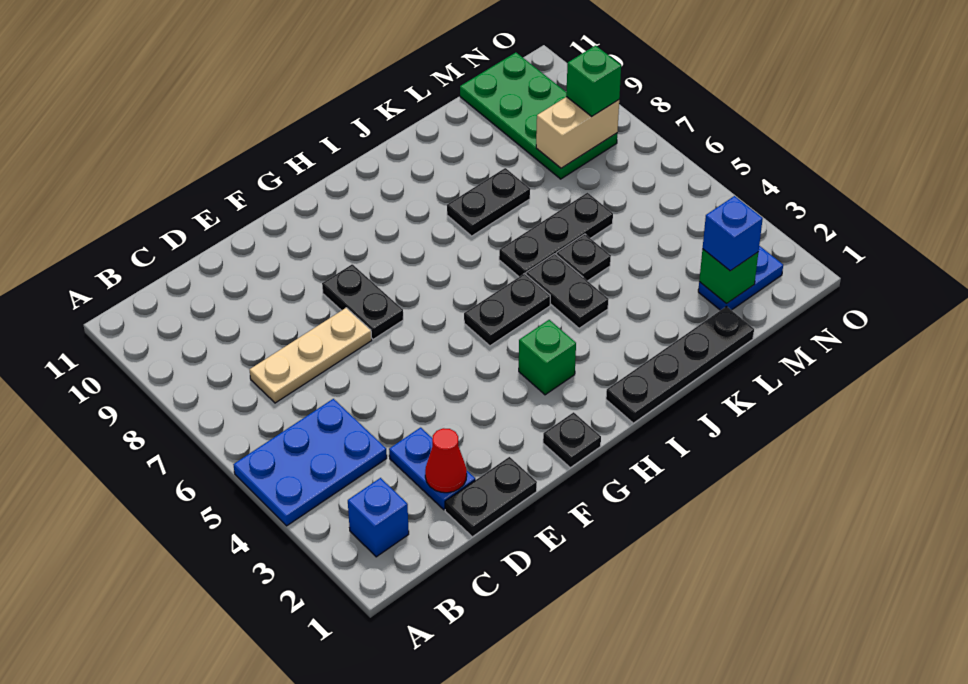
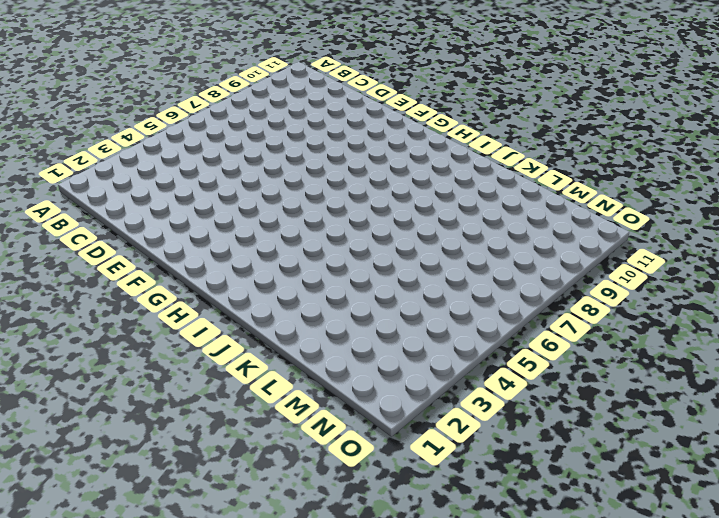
none -> blue plate A4:C5 level 1
none -> blue brick B2 level 1
none -> tan plate C7:E7 level 1

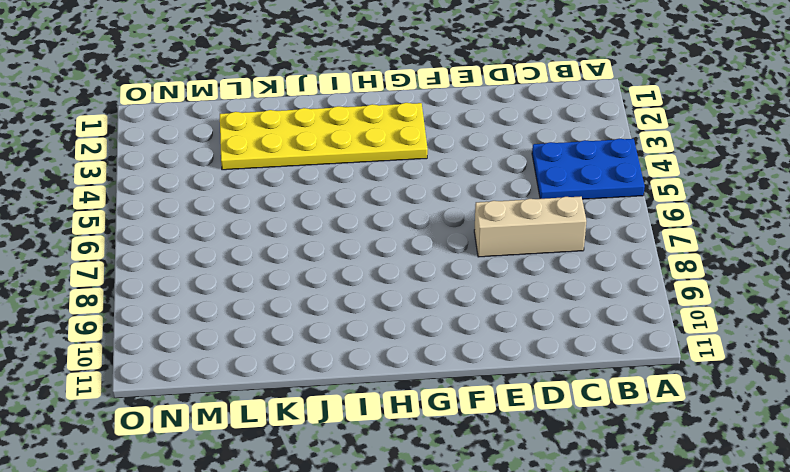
tan brick C7:E7 level 1 -> tan plate C7:E7 level 1
yellow plate G2:L3 level 1 -> green brick H3 level 1
none -> blue brick B2 level 1
none -> black plate D1:E1 level 1
none -> blue plate D2:D3 level 1

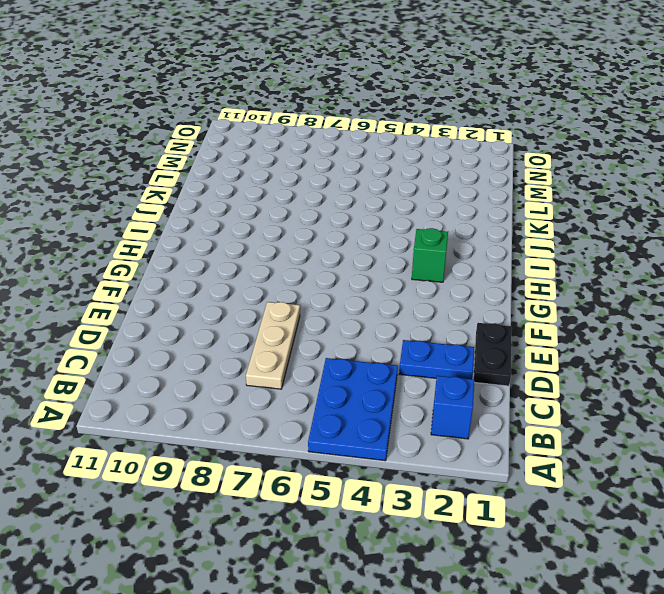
none -> black plate F7:F8 level 1
none -> black plate G1 level 1
none -> black plate H5:I5 level 1

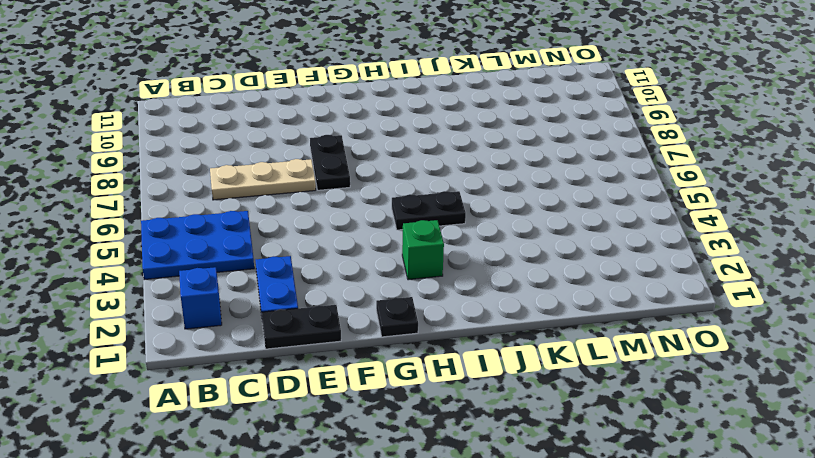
none -> black plate I1:L1 level 1
none -> black plate J4:J5 level 1
none -> black plate J6:L6 level 1

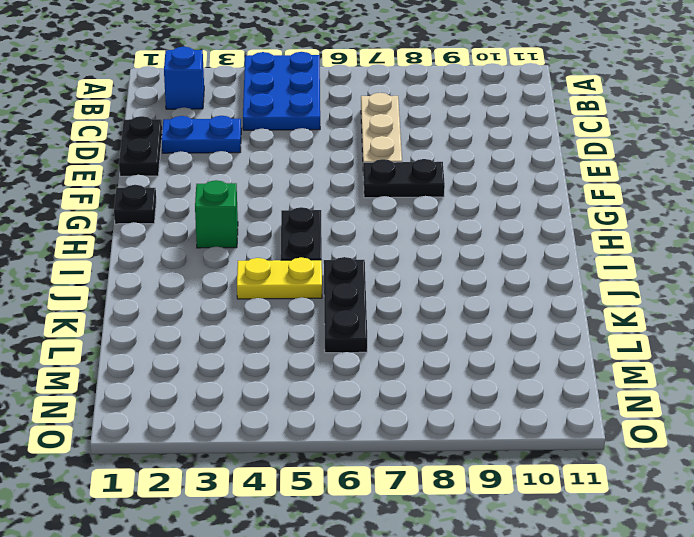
yellow plate J4:J5 level 1 -> black plate J4:J5 level 1
none -> black plate I1:L1 level 1
none -> black plate J8:K8 level 1
none -> black plate K5 level 1

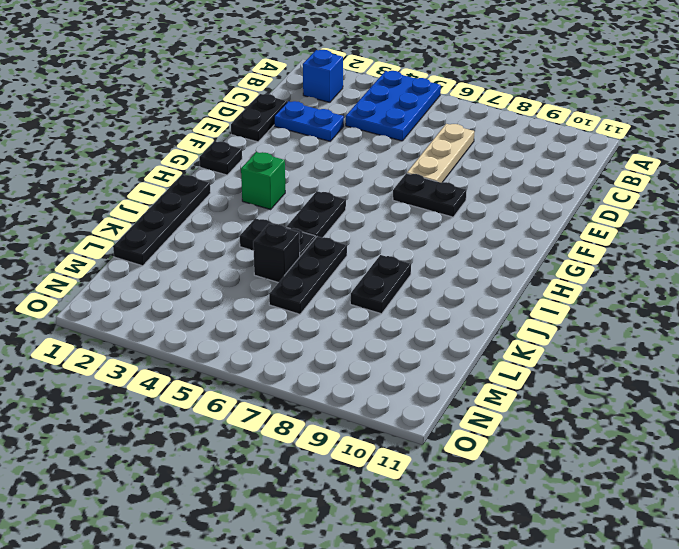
black brick K5 level 1 -> black plate K5 level 1
none -> blue plate M2:N2 level 1
none -> green plate M8:N11 level 1
none -> red cone D2 level 2

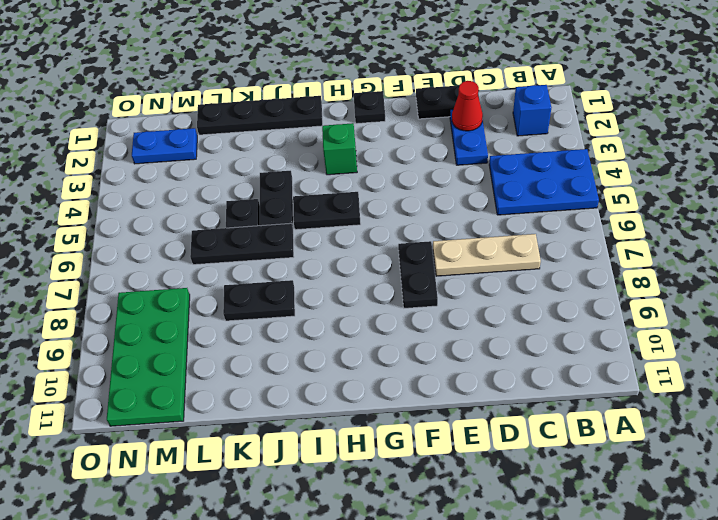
none -> green brick M2 level 2
none -> tan brick M8:N8 level 2
none -> blue brick M2 level 3

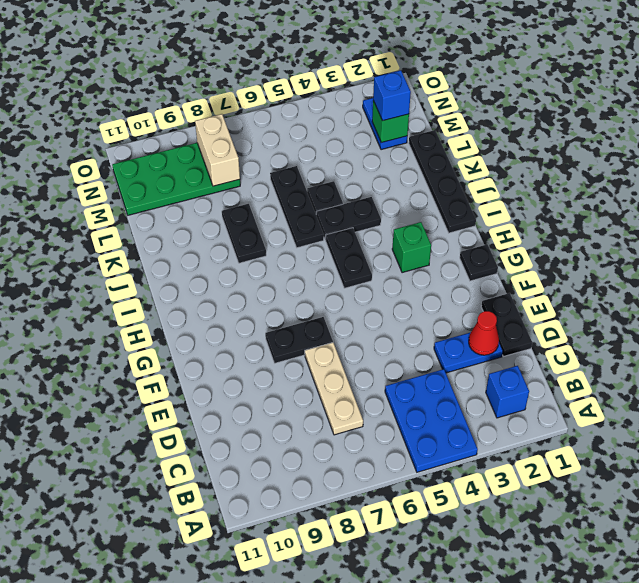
none -> green brick N8 level 3

